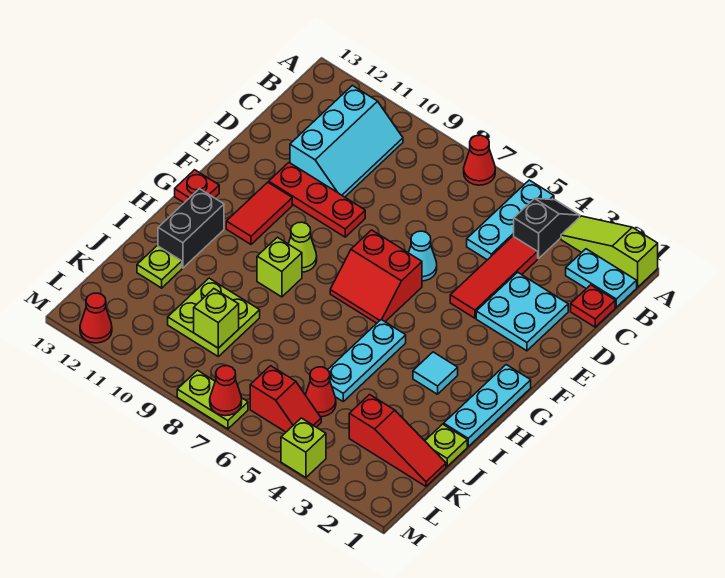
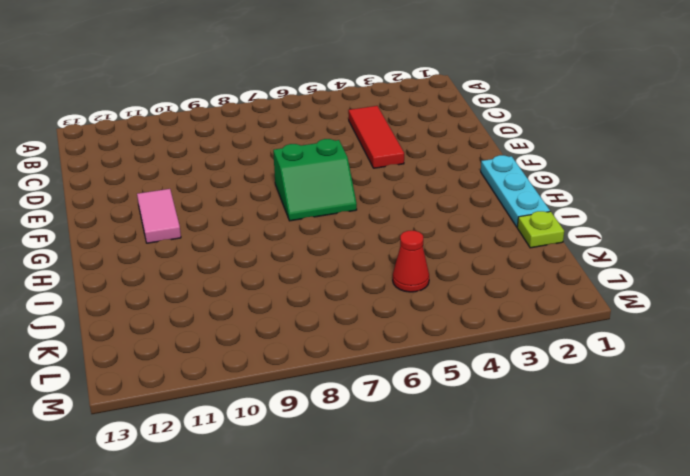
green slope F6:G7 level 1 top F -> red slope F6:G7 level 1 top F
pink tile F11:G11 level 1 -> red tile F11:G11 level 1
none -> lime slope A1:A3 level 1 top 1
none -> black slope A4:B4 level 1 top B
none -> cyan plate A5:C5 level 1
none -> red cone A7 level 1

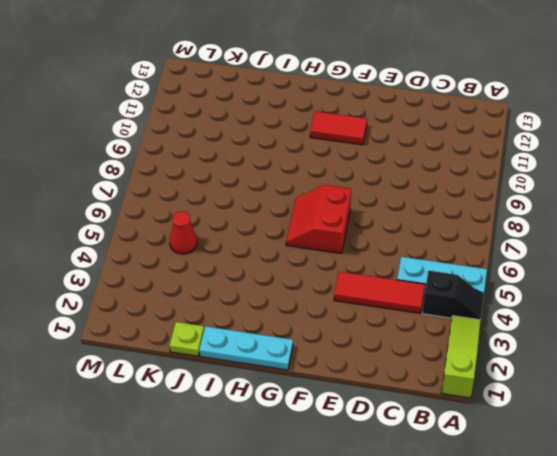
none -> red cone A7 level 1
none -> cyan plate B1:B2 level 1
none -> cyan slope B10:D11 level 1 top 11
none -> red plate C1 level 1

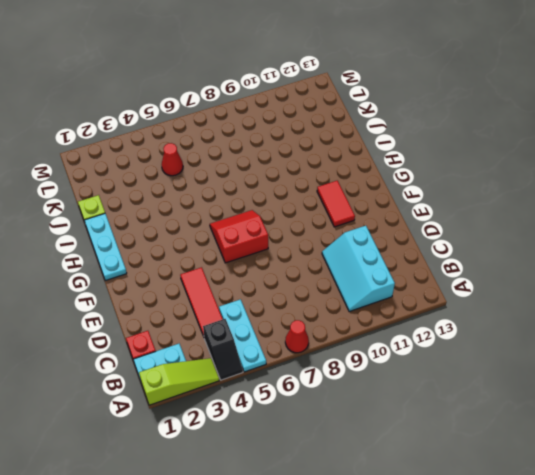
none -> cyan plate D2:E3 level 1
none -> cyan cone E6 level 1
none -> red plate E9:E11 level 1
none -> lime cone G9 level 1

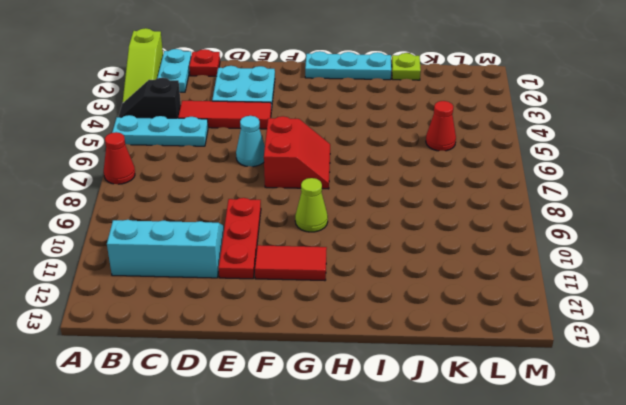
none -> red plate G13 level 1
none -> cyan tile H3 level 1
none -> cyan plate H5:J5 level 1
none -> lime brick H9 level 1

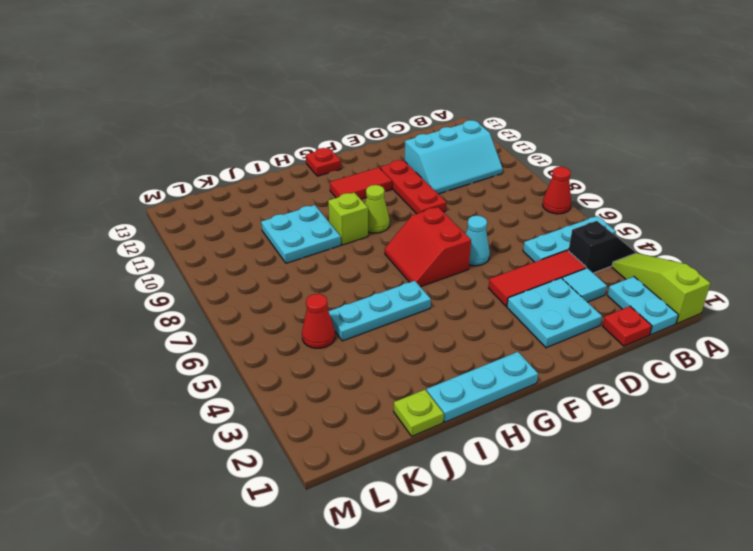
cyan tile C3 level 1 -> cyan tile H3 level 1
cyan plate I9:J10 level 1 -> lime plate J9:K10 level 1
none -> black brick H12:I12 level 1
none -> lime plate J12 level 1
none -> red slope K1:K3 level 1 top 3
none -> red slope L5:L6 level 1 top 6

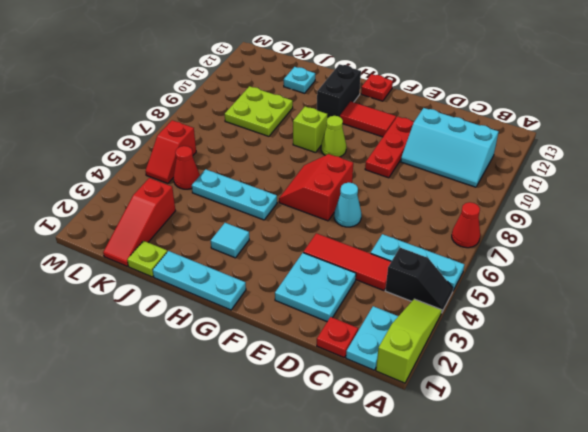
black brick H11:H12 level 1 -> black brick H12:I12 level 1
cyan plate J12 level 1 -> lime plate J12 level 1
none -> lime brick M4 level 1
none -> lime plate M7:M8 level 1
none -> red cone M12 level 1
none -> lime brick K9 level 2

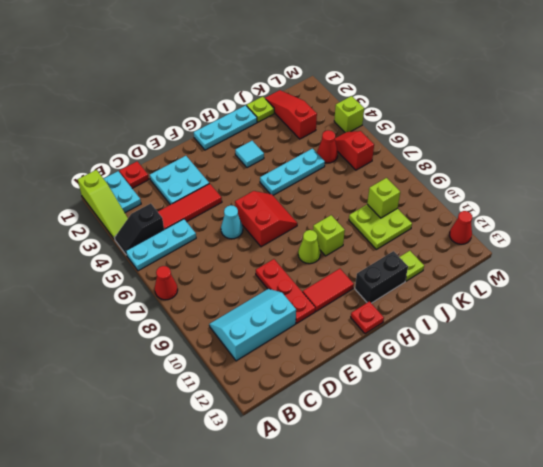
none -> lime plate M7:M8 level 1
none -> red cone M7 level 2

